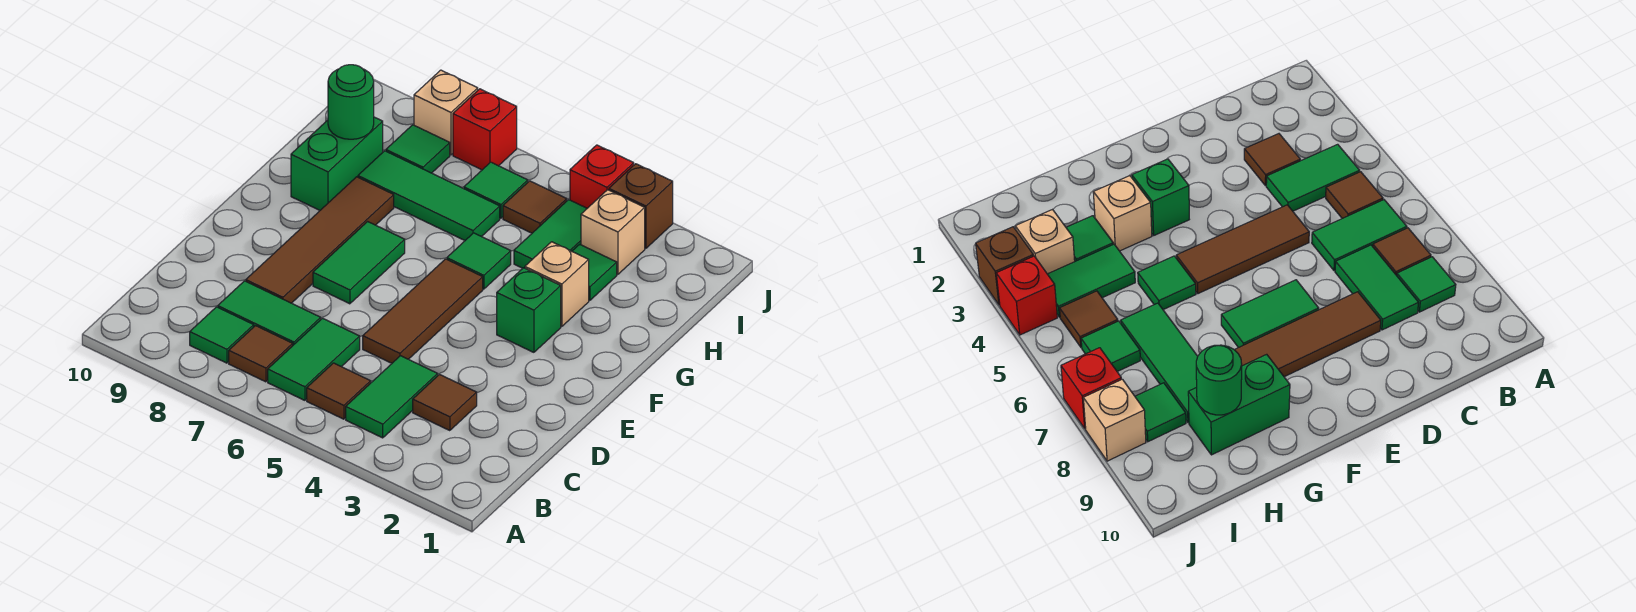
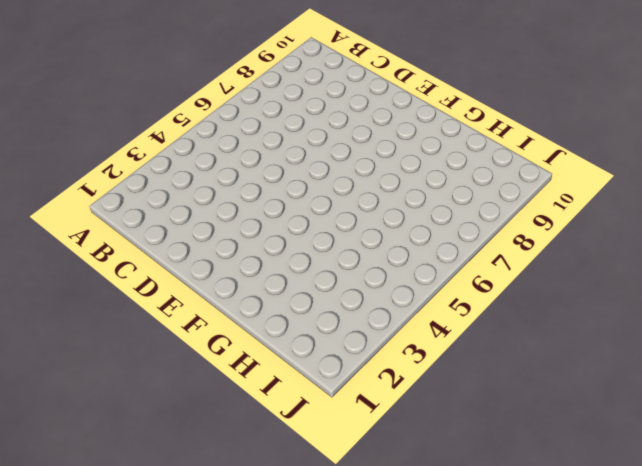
none -> green tile B4:C4 level 1
none -> brown tile B5 level 1
none -> green tile B6:C6 level 1

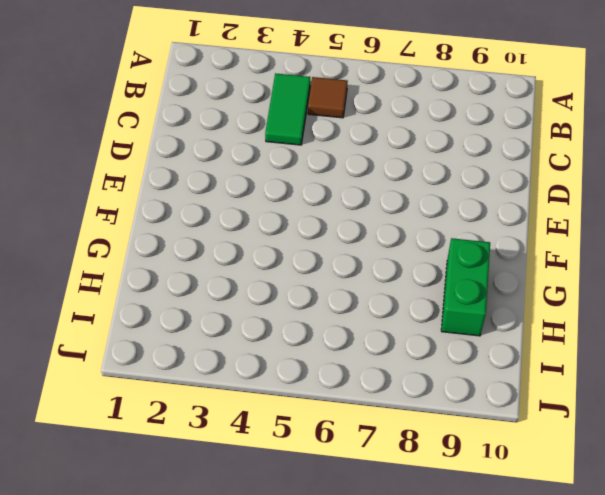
none -> green tile B6:C6 level 1
none -> brown tile B7 level 1
none -> green tile B8 level 1

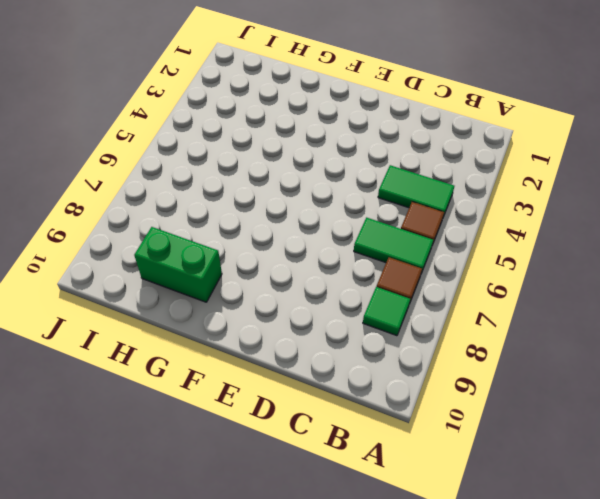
none -> brown tile C3 level 1
none -> green tile C7:C8 level 1
none -> brown tile D5:F5 level 1

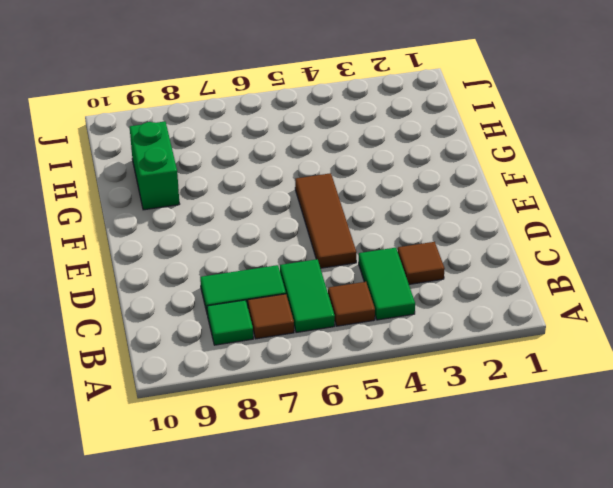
none -> brown tile D8:G8 level 1
none -> green tile E7:F7 level 1
none -> green brick F3 level 1

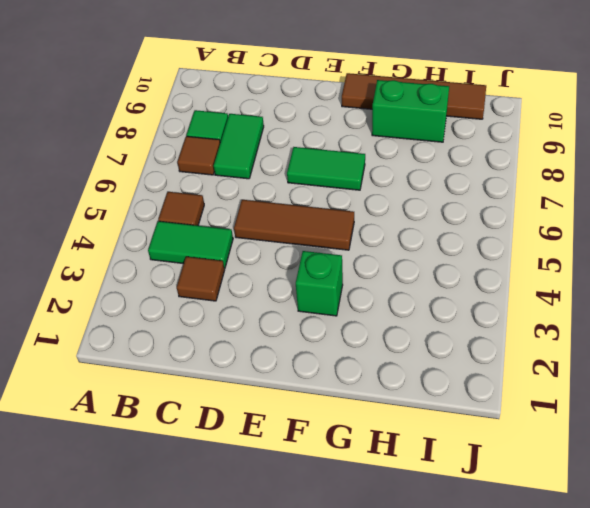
brown tile F10:I10 level 1 -> brown tile D8:G8 level 1
none -> green tile B6:C6 level 1
none -> tan brick G3 level 1
none -> green tile G5 level 1

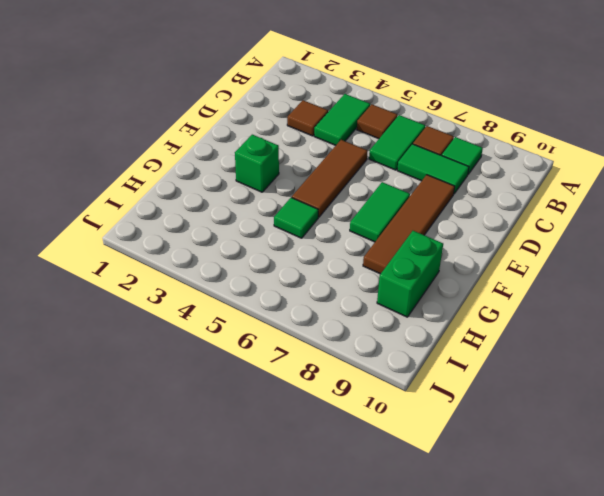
none -> tan brick G3 level 1
none -> green tile H3 level 1
none -> green tile H4:I4 level 1

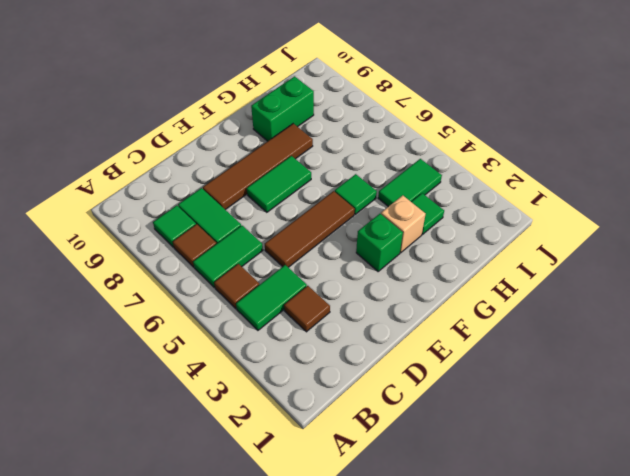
none -> green tile H6:H8 level 1
none -> tan brick I3 level 1
none -> brown tile I5 level 1

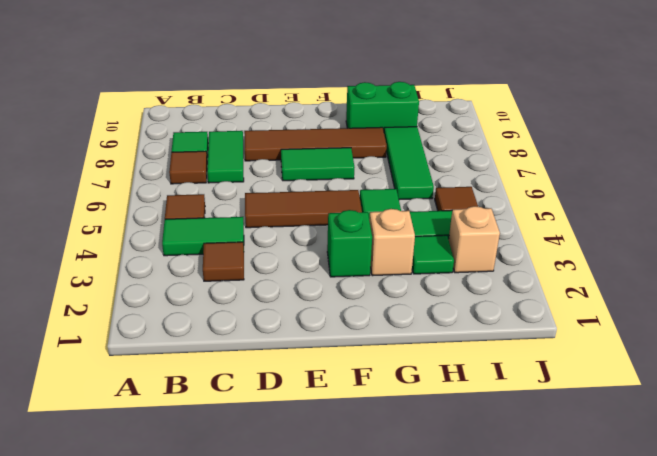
none -> green tile B6:C6 level 1
none -> green tile I6 level 1
none -> green tile I8 level 1

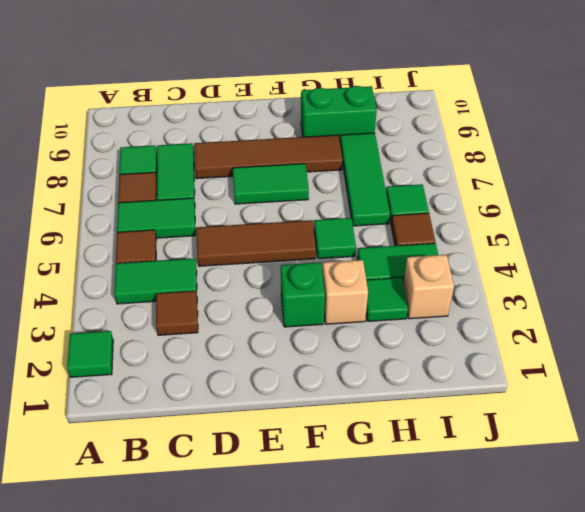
green tile A2 level 1 -> green tile I8 level 1
none -> brown brick J3 level 1
none -> red brick J4 level 1
none -> red brick J7 level 1

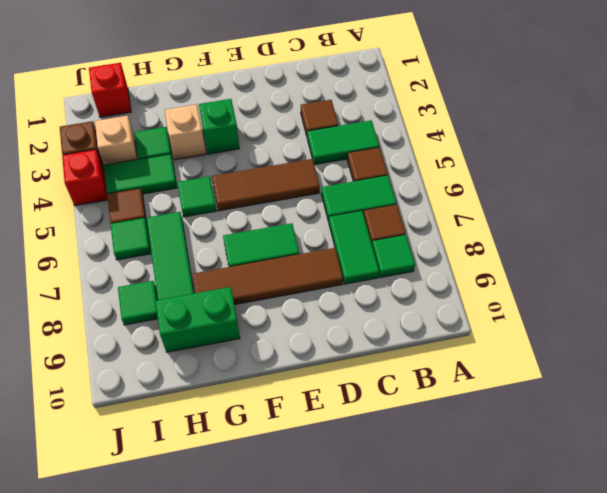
red brick I1 level 1 -> red brick J7 level 1
none -> tan brick J8 level 1
none -> green round brick H9 level 2

